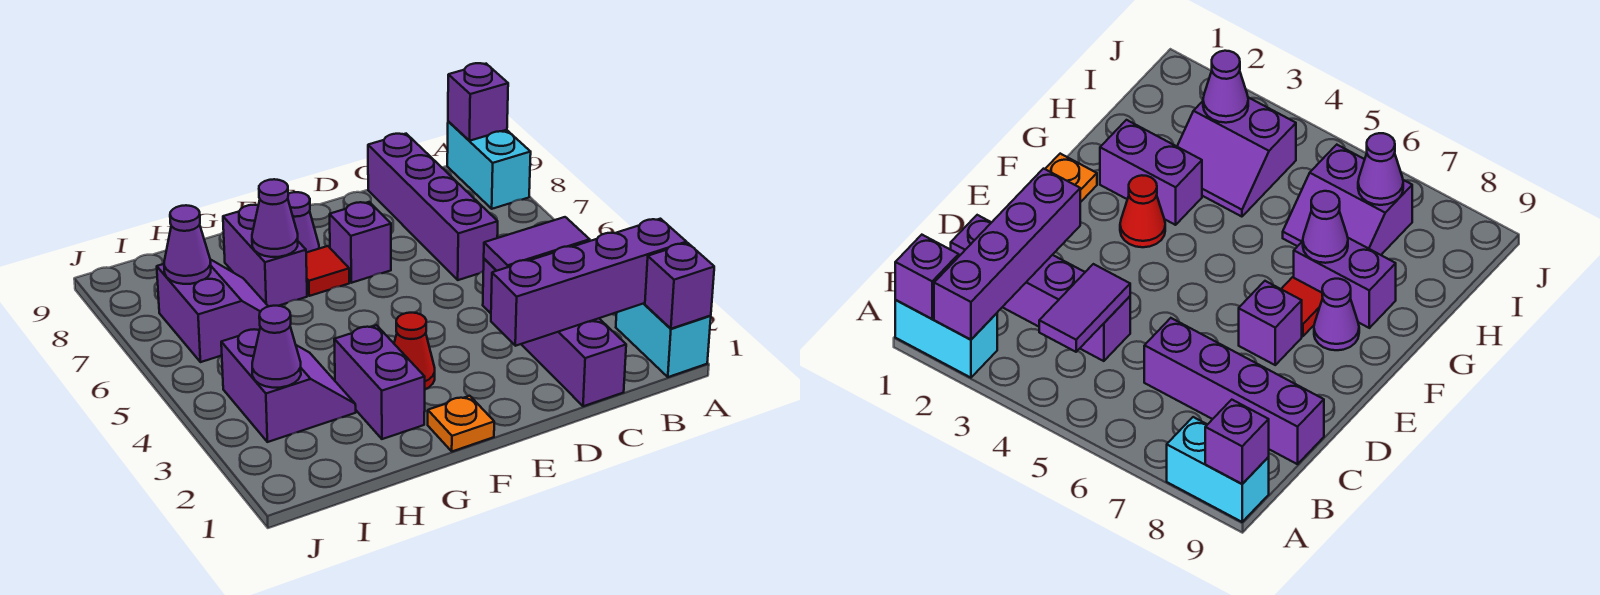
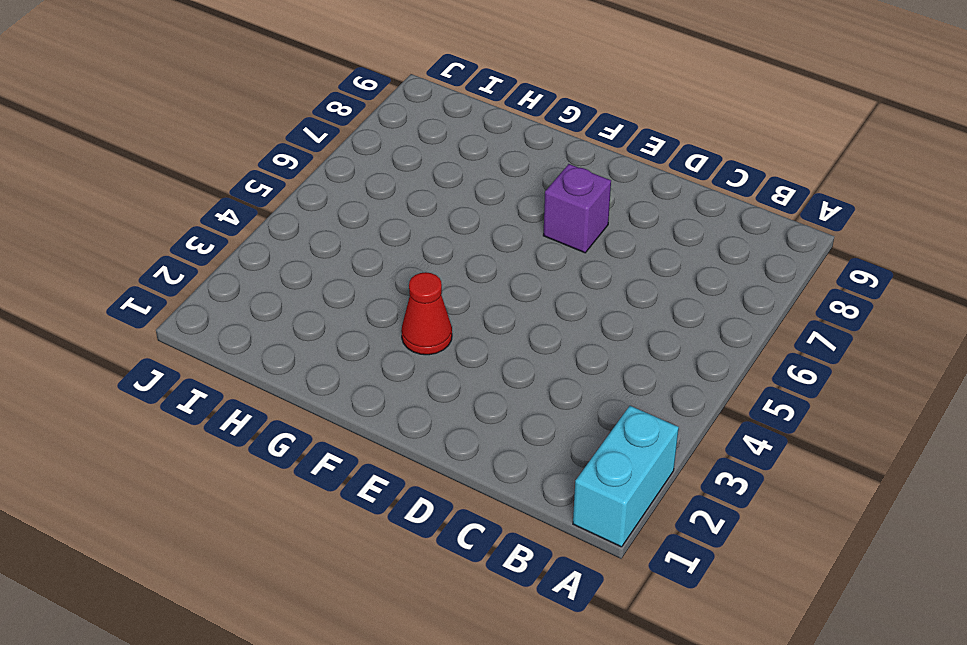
none -> cyan brick A8:A9 level 1
none -> purple brick C1:C4 level 1
none -> purple brick C6:C9 level 1

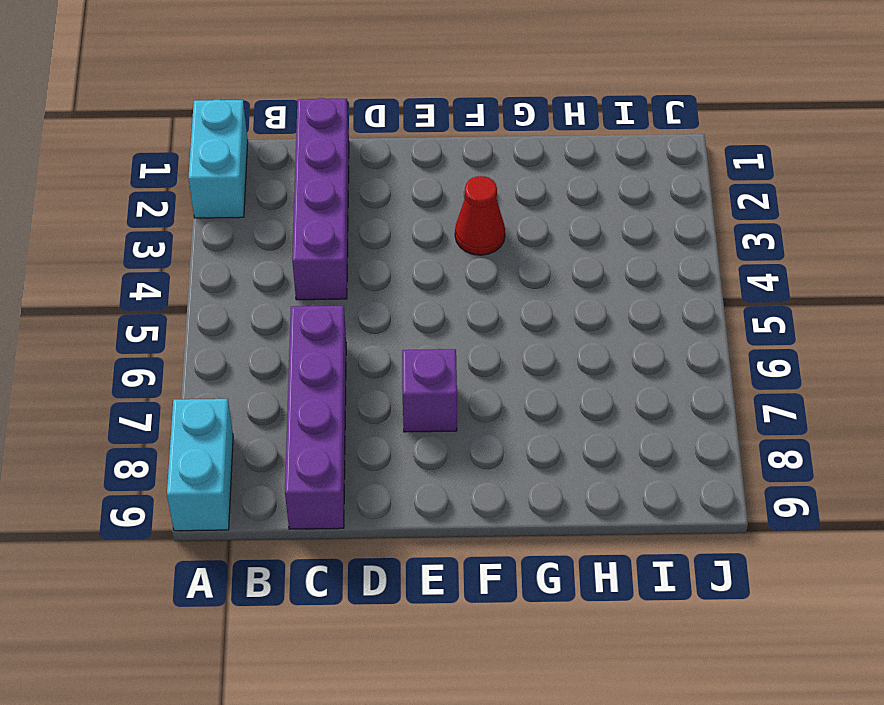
none -> orange plate F1 level 1
none -> red tile F7 level 1
none -> purple cone F8 level 1

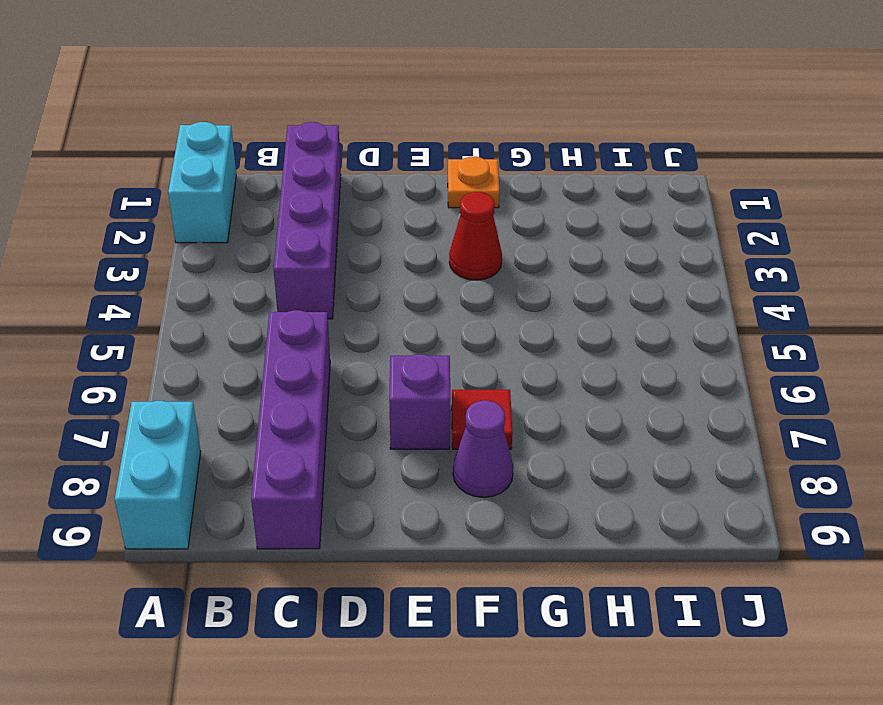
none -> purple brick G2:G3 level 1
none -> purple brick G7:G8 level 1
none -> purple slope H3:I4 level 1 top I

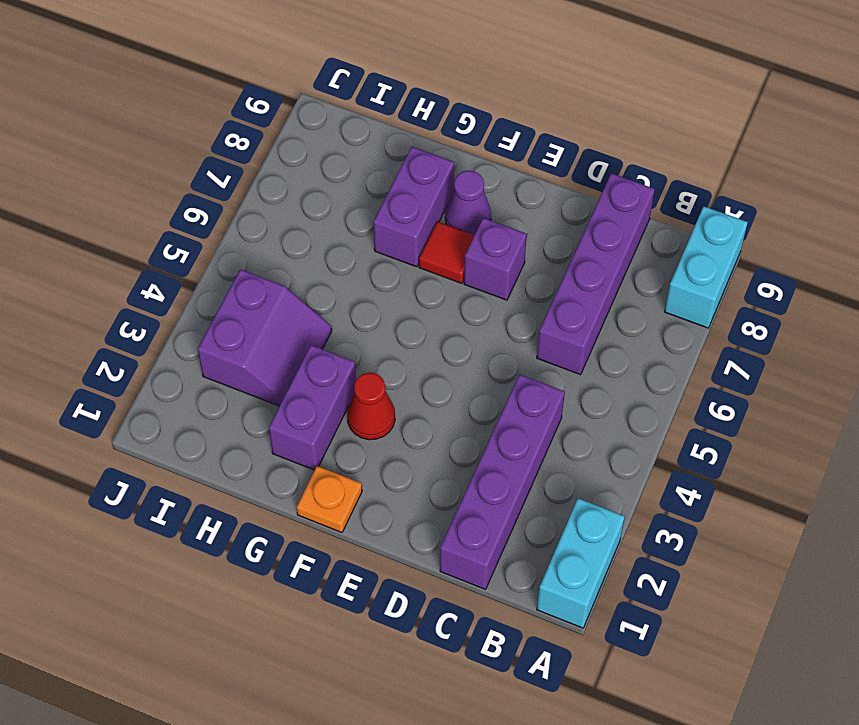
none -> purple slope H6:I7 level 1 top I
none -> purple brick A1 level 2
none -> purple brick A2:D2 level 2

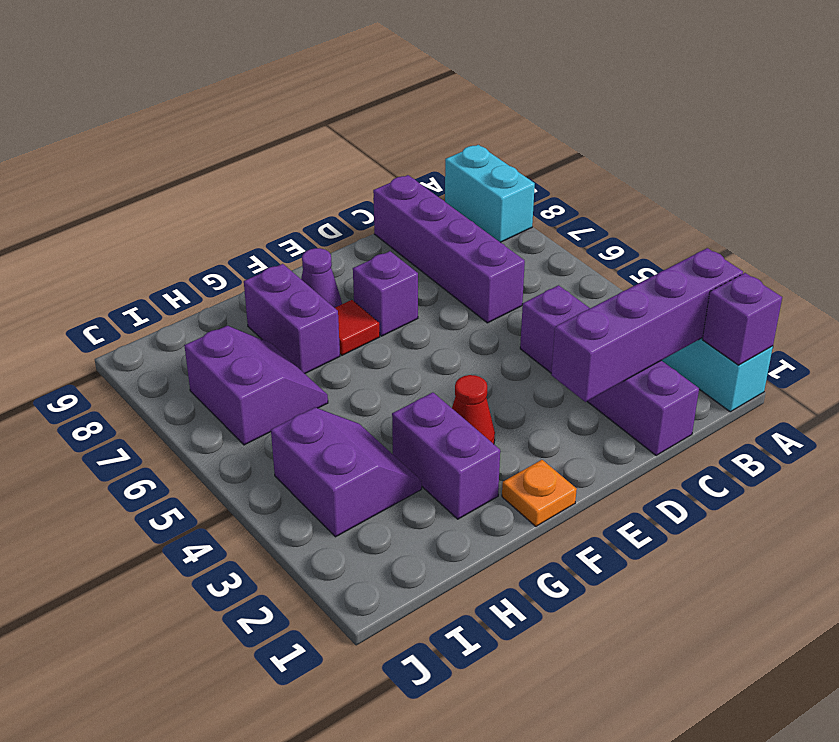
none -> purple brick A9 level 2
none -> purple tile B4:C4 level 2
none -> purple cone G7 level 2

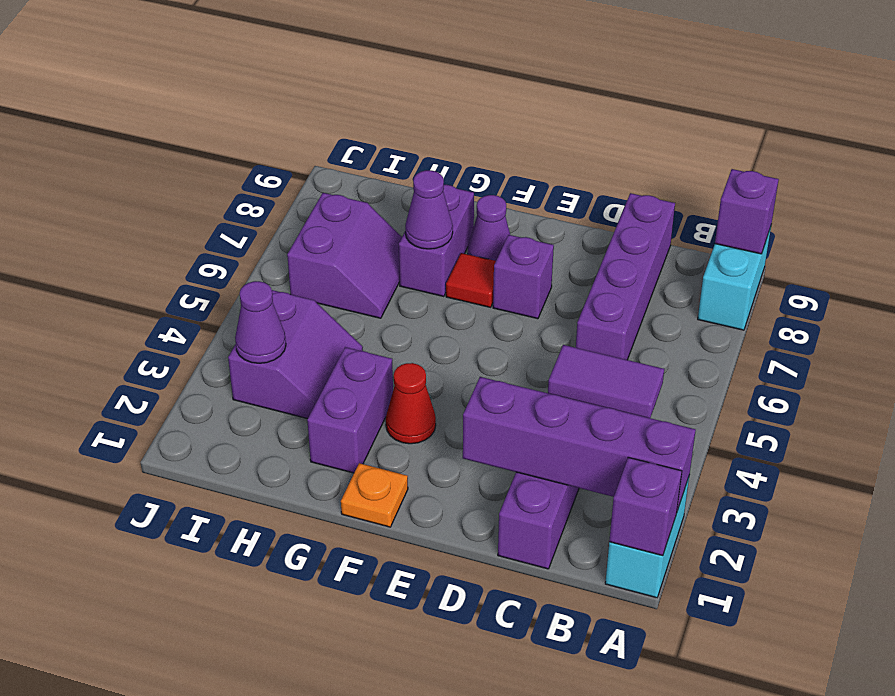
none -> purple cone I7 level 2

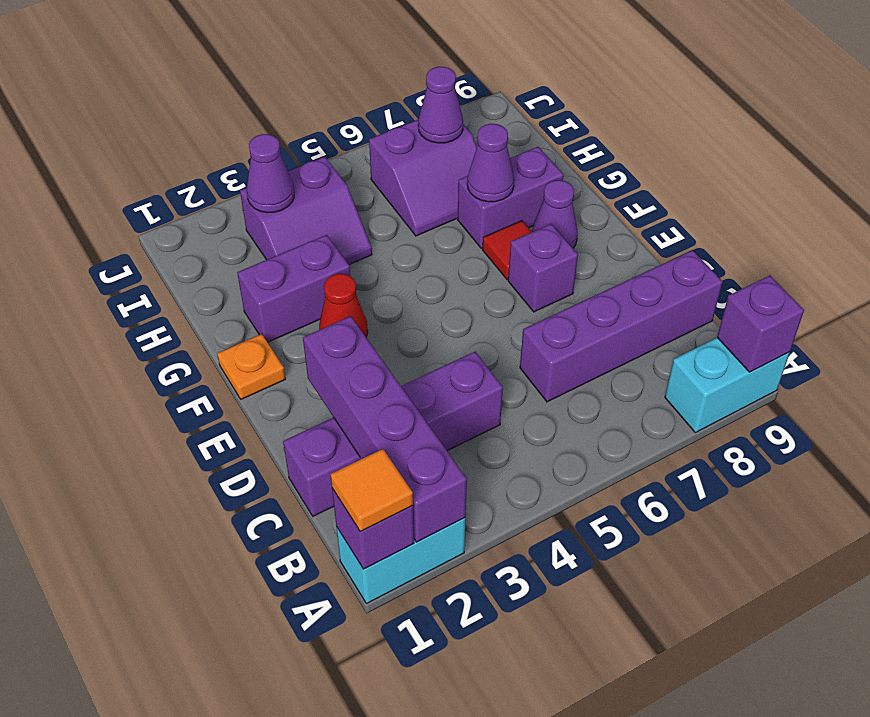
orange tile A1 level 3 -> none
none -> purple tile B4:C4 level 2

